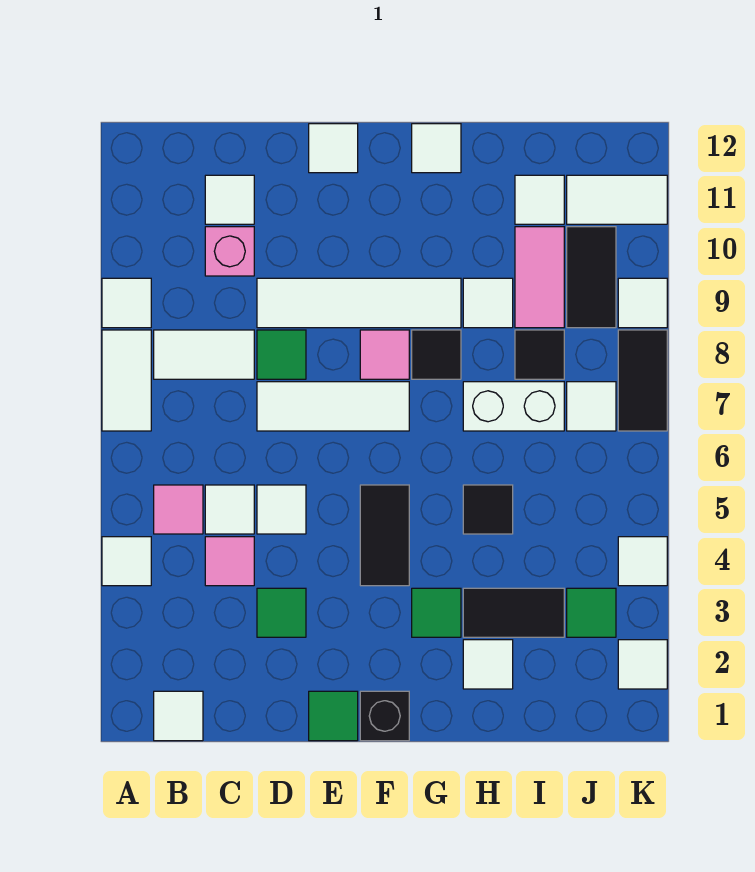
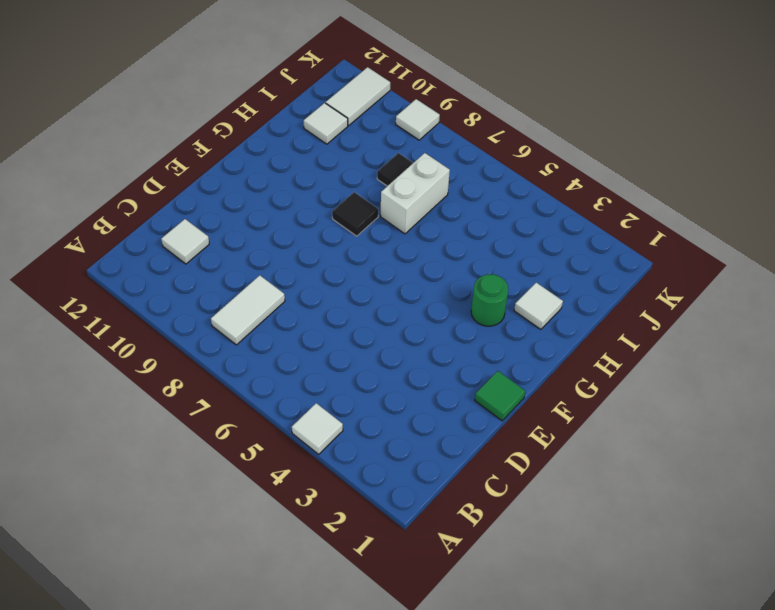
green round brick G3 level 1 -> green tile G3 level 1
none -> white tile A7:A8 level 1
none -> white tile A9 level 1
none -> white tile B1 level 1
none -> pink tile B5 level 1

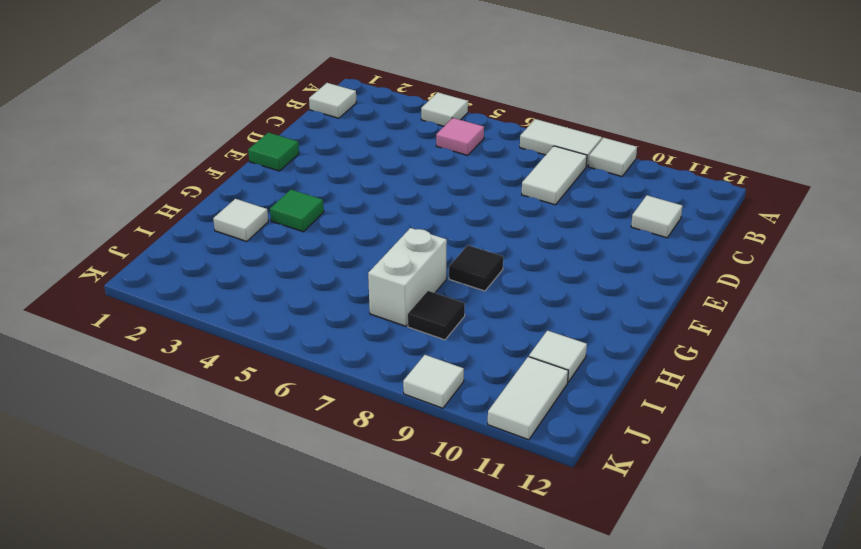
none -> pink tile C4 level 1
none -> white tile C5 level 1
none -> pink brick C10 level 1
none -> green tile D3 level 1

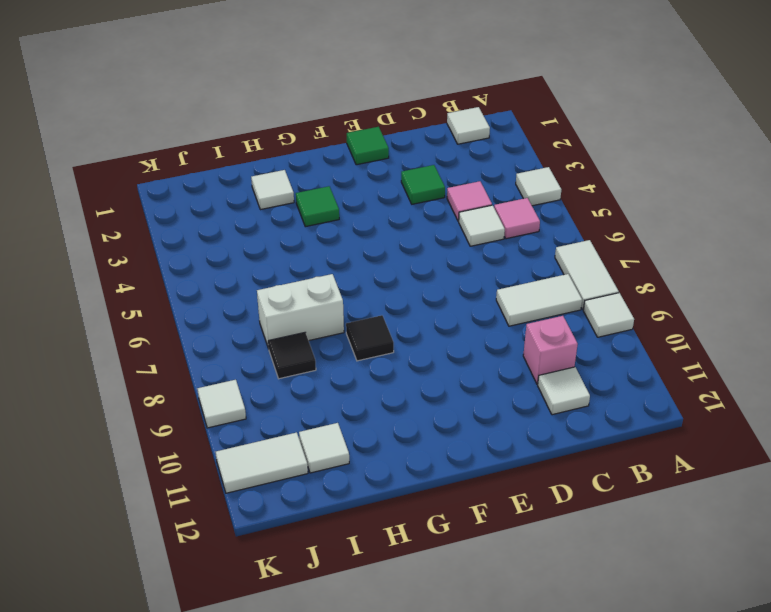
none -> white tile D5 level 1
none -> white tile D7:F7 level 1
none -> green tile D8 level 1
none -> white tile D9:G9 level 1

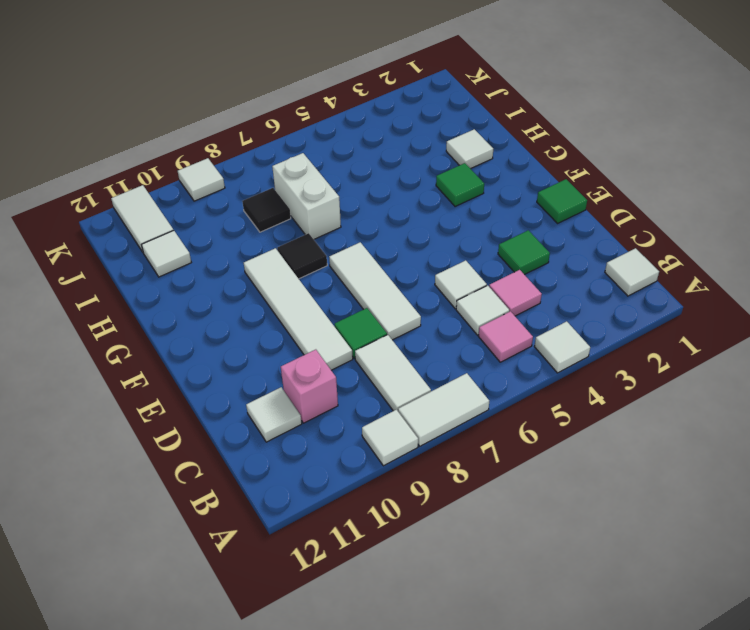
none -> white tile E12 level 1
none -> black brick F1 level 1
none -> black tile F4:F5 level 1
none -> pink tile F8 level 1

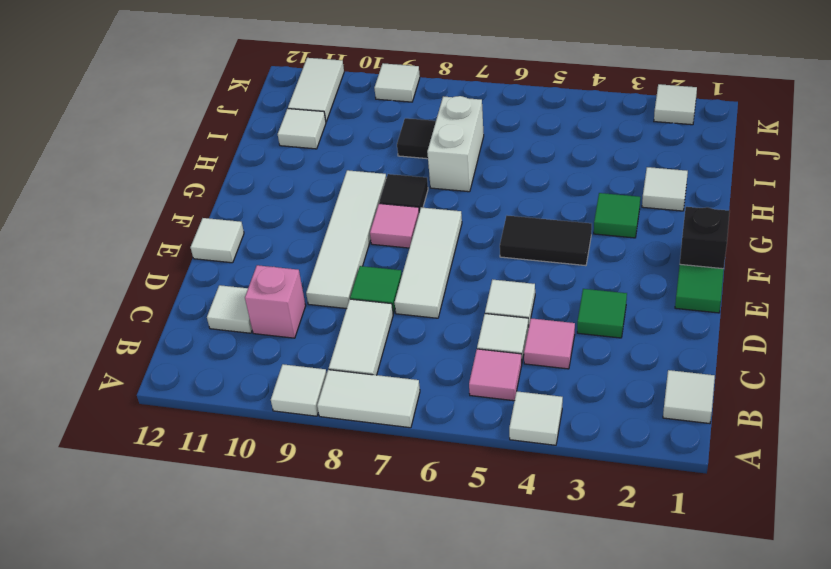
none -> white tile G12 level 1
none -> black tile H3:I3 level 1
none -> black tile H5 level 1
none -> white tile H9 level 1

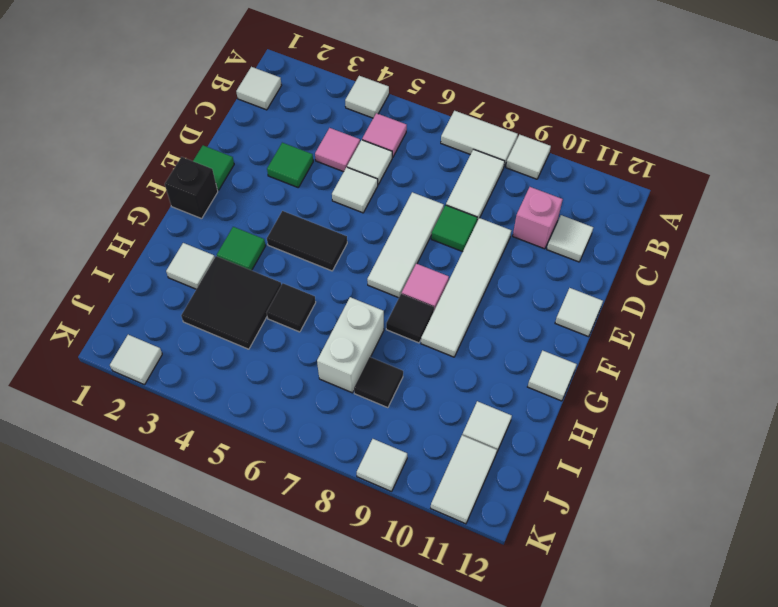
black tile H3:I4 level 1 -> black tile H3:I3 level 1
none -> white tile H9 level 1
none -> pink tile I9:I10 level 1
none -> green tile J3 level 1
none -> white tile J7 level 1

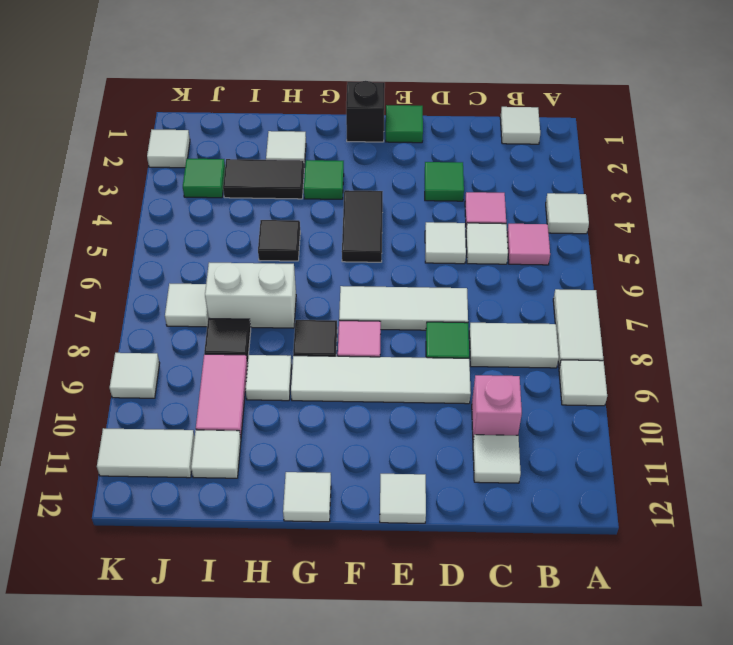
none -> black tile J9:J10 level 1
none -> white tile K4 level 1
none -> black tile K7:K8 level 1

